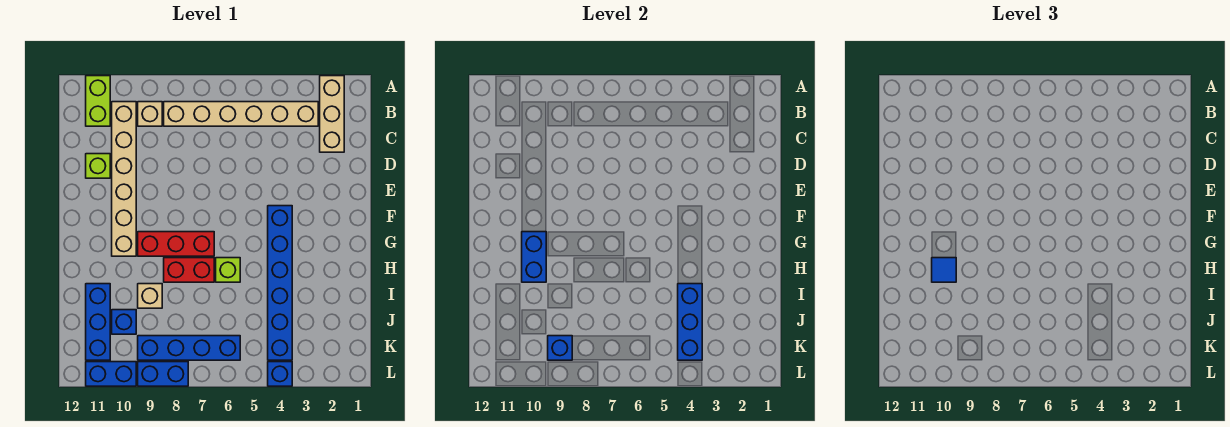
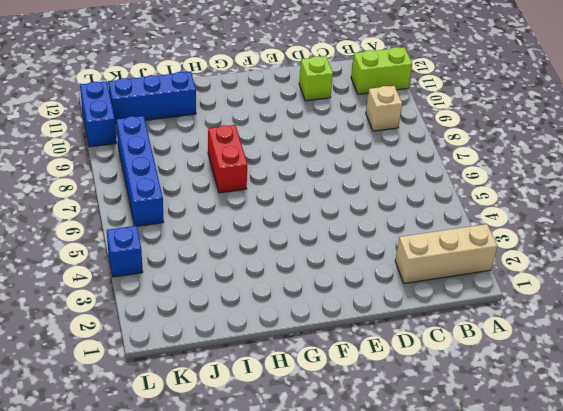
none -> tan brick B3:B8 level 1
none -> tan brick B10:G10 level 1
none -> blue brick F4:K4 level 1

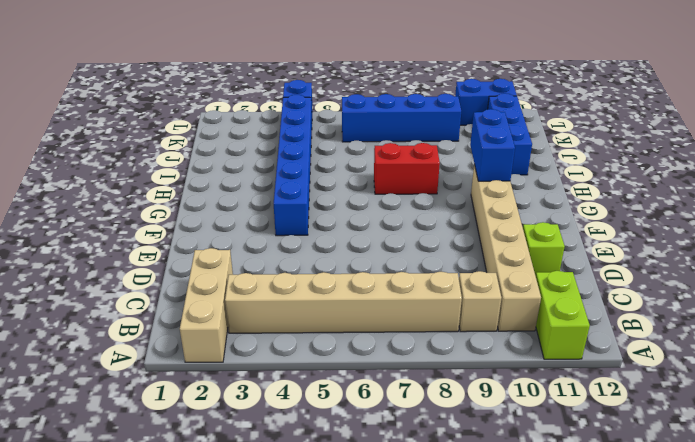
none -> red brick G7:G9 level 1
none -> lime brick H6 level 1
none -> tan brick I9 level 1

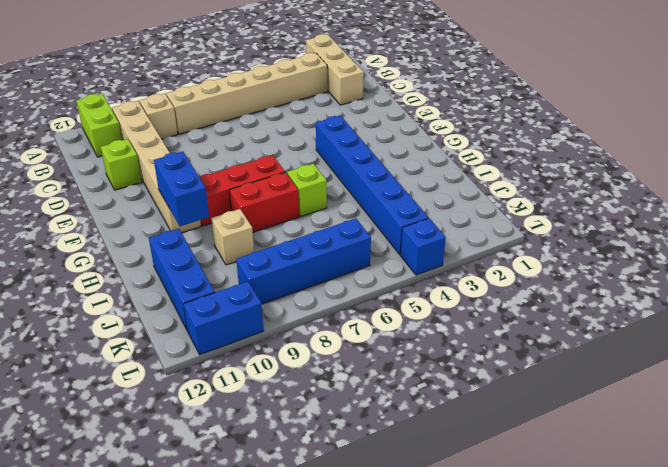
none -> blue brick J10 level 1
none -> blue brick L8:L9 level 1
none -> blue brick I4:K4 level 2

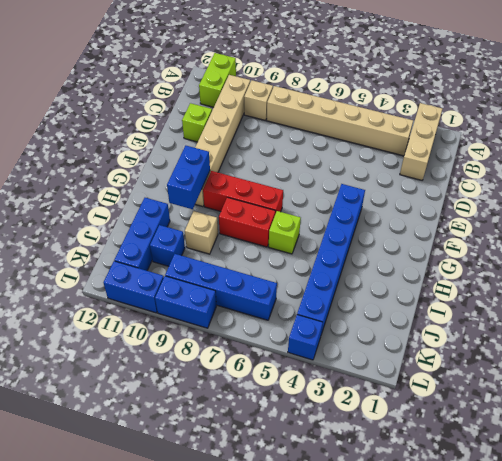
none -> blue brick I4:K4 level 2
none -> blue brick K9 level 2
none -> blue tile H10 level 3

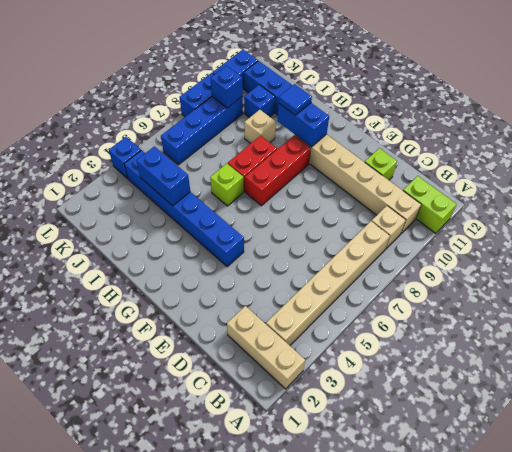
blue brick I4:J4 level 2 -> blue brick I4:K4 level 2

